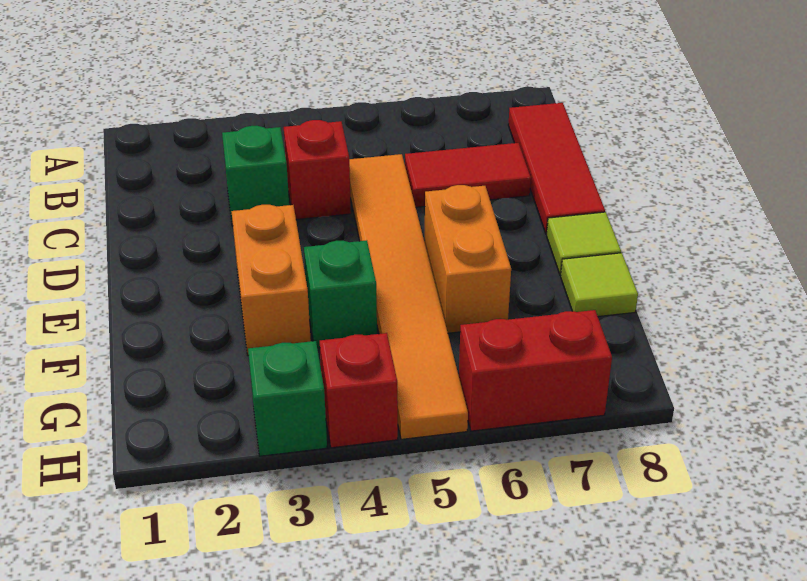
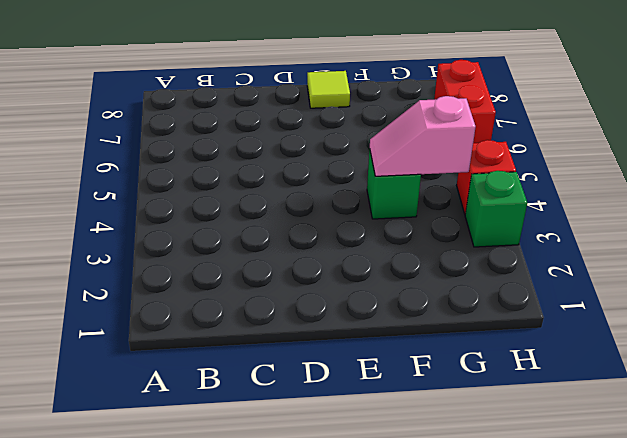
pink slope F4:G4 level 2 top G -> none
none -> red tile B8:D8 level 1
none -> green brick C3 level 1
none -> red brick C4 level 1

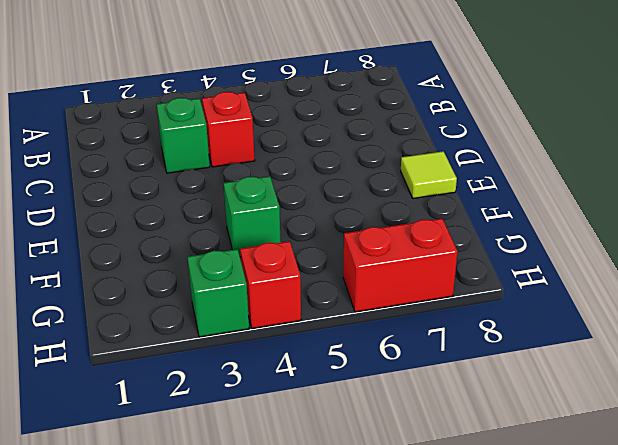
none -> red tile B8:D8 level 1
none -> orange tile C5:H5 level 1
none -> red tile C6:C7 level 1

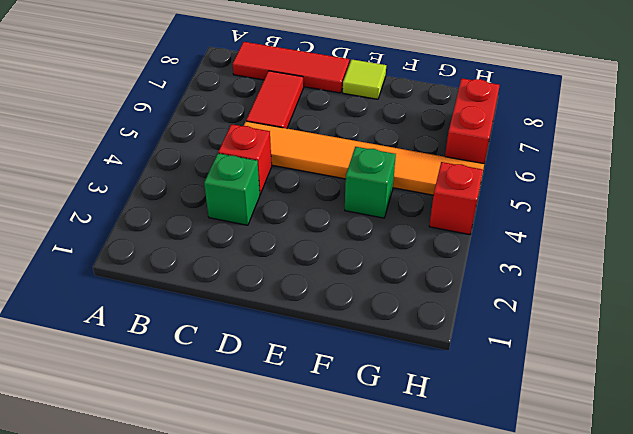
none -> orange brick E3:F3 level 1
none -> orange brick E6:F6 level 1
none -> lime tile F8 level 1

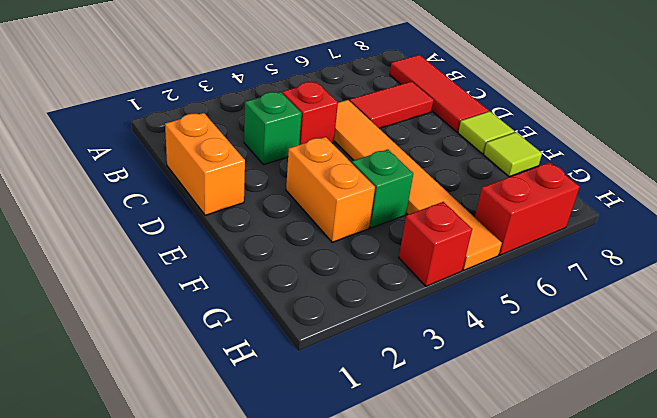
orange brick C1:D1 level 1 -> orange brick E6:F6 level 1
none -> green brick H3 level 1

